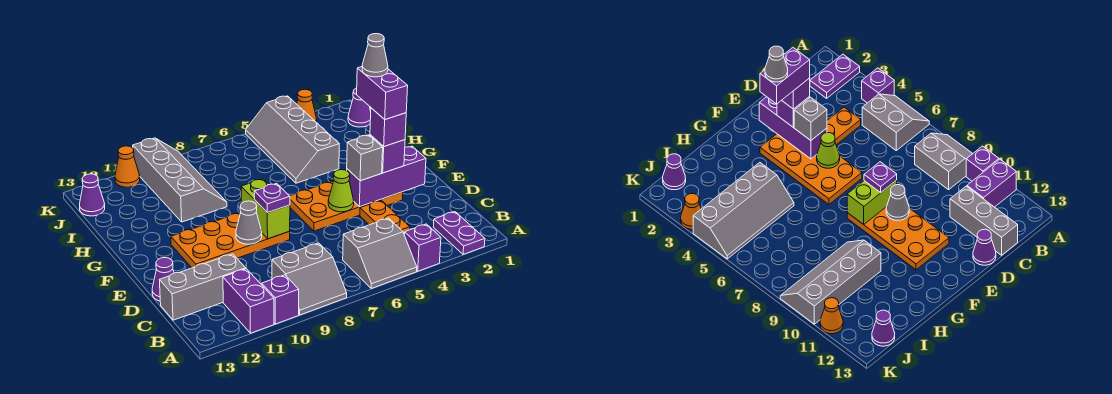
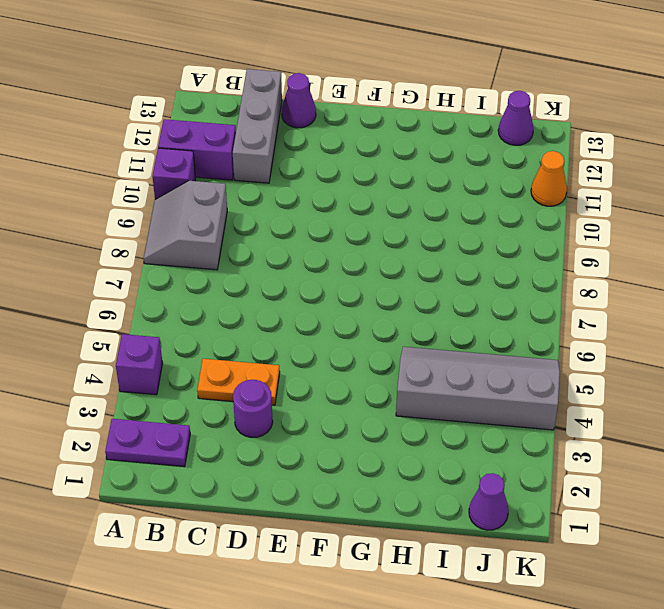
purple round brick D3 level 1 -> none
none -> grey slope A5:B6 level 1 top B
none -> orange plate E3:F6 level 1
none -> orange plate E8:F11 level 1

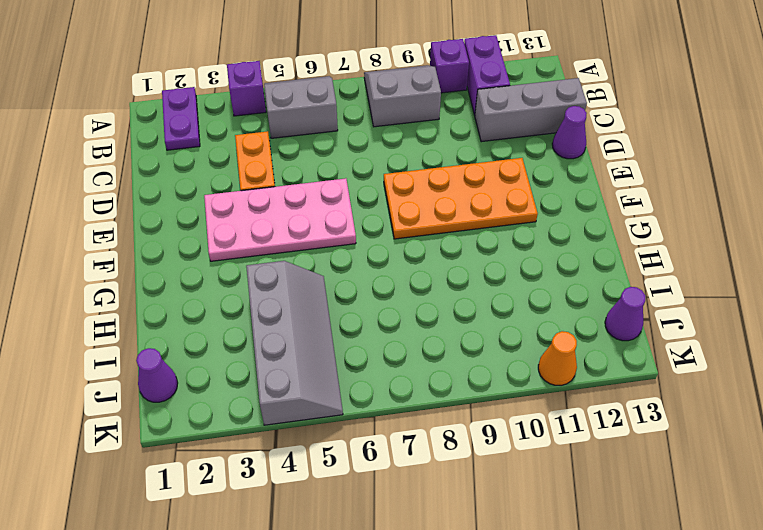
pink plate E3:F6 level 1 -> orange plate E3:F6 level 1
none -> grey slope H9:K10 level 1 top 10
none -> orange cone K3 level 1
none -> purple brick E2:E4 level 2

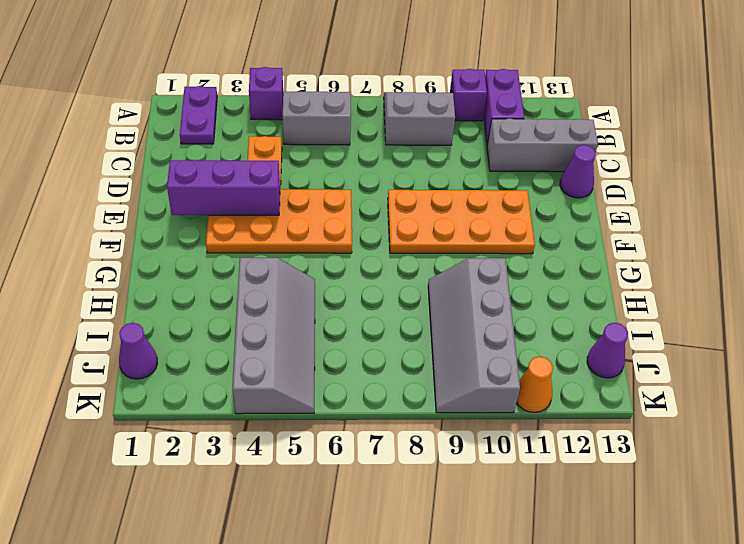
none -> orange cone K3 level 1
none -> lime cone E5 level 2
none -> lime brick E8:F8 level 2

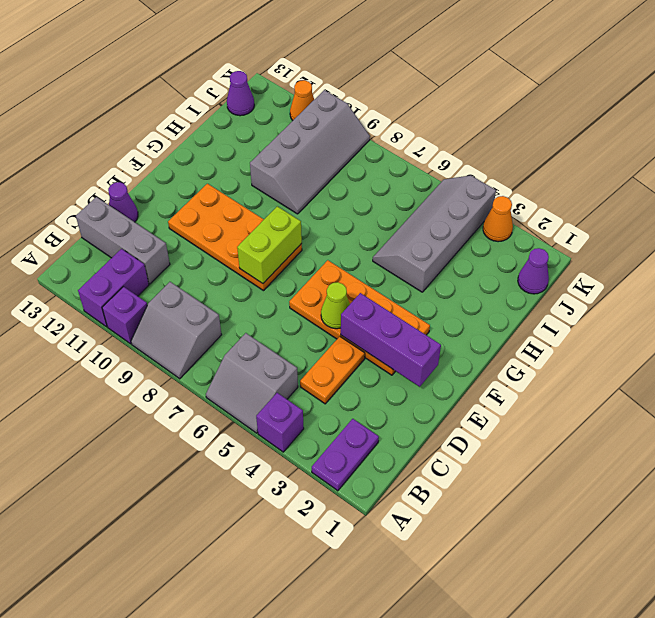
none -> grey cone E9 level 2
none -> purple brick E3 level 3
none -> grey brick E4 level 3

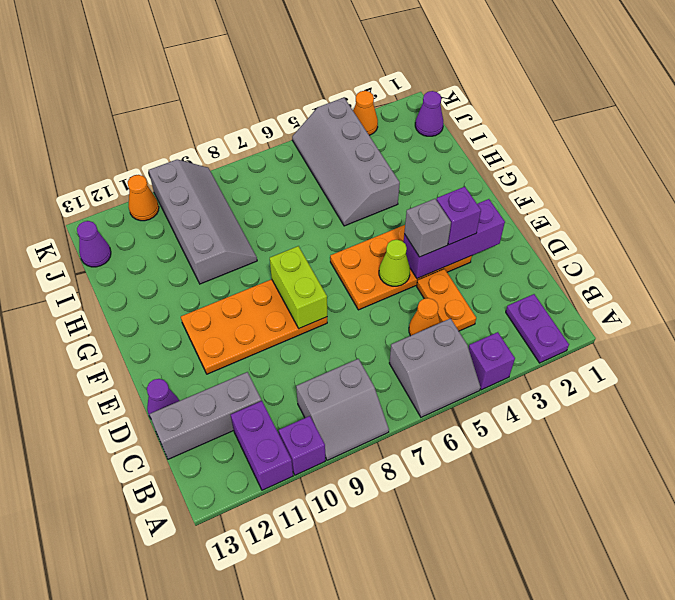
orange cone C5 level 1 -> none
none -> grey cone E9 level 2
none -> purple plate E8 level 3
none -> purple brick E3 level 4

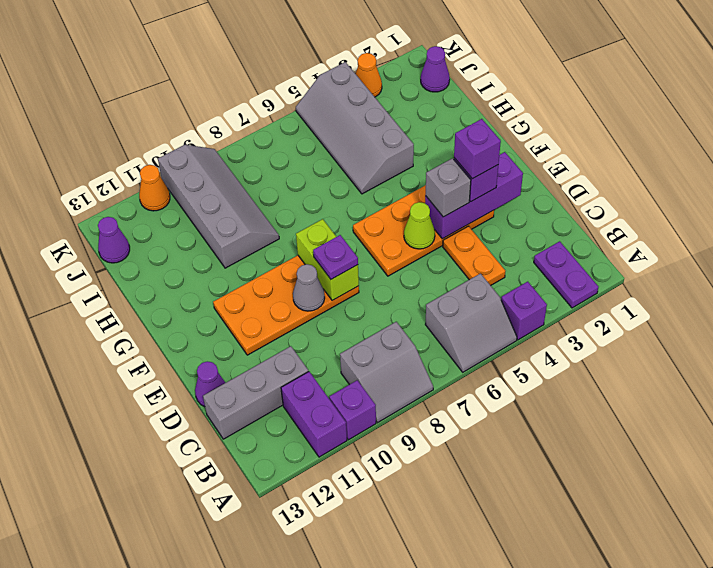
none -> purple brick E3:F3 level 5
none -> grey cone F3 level 6

